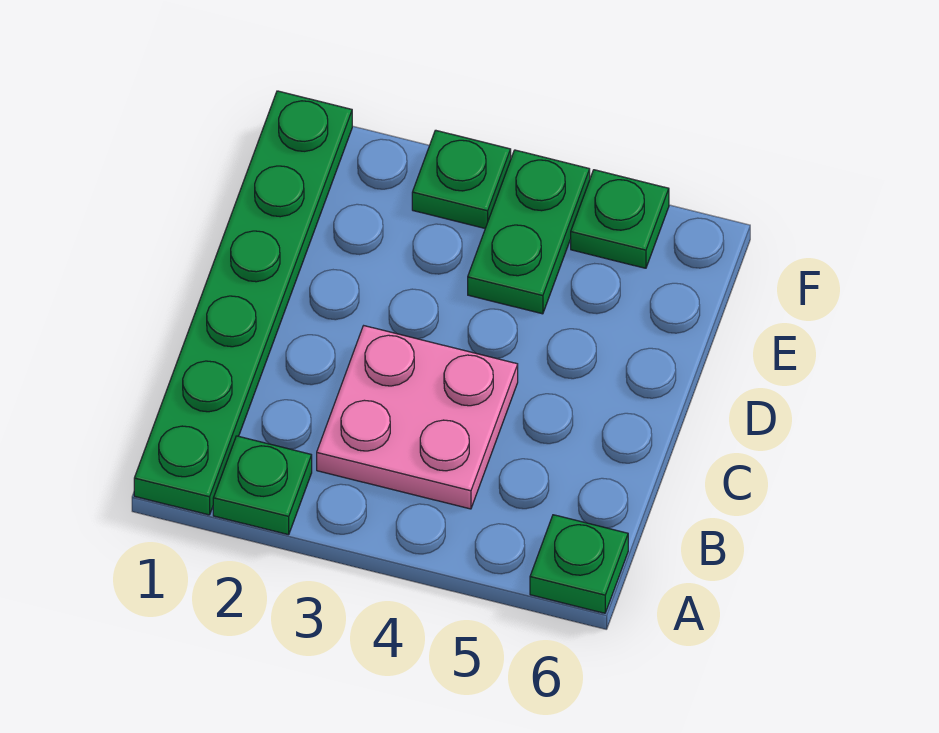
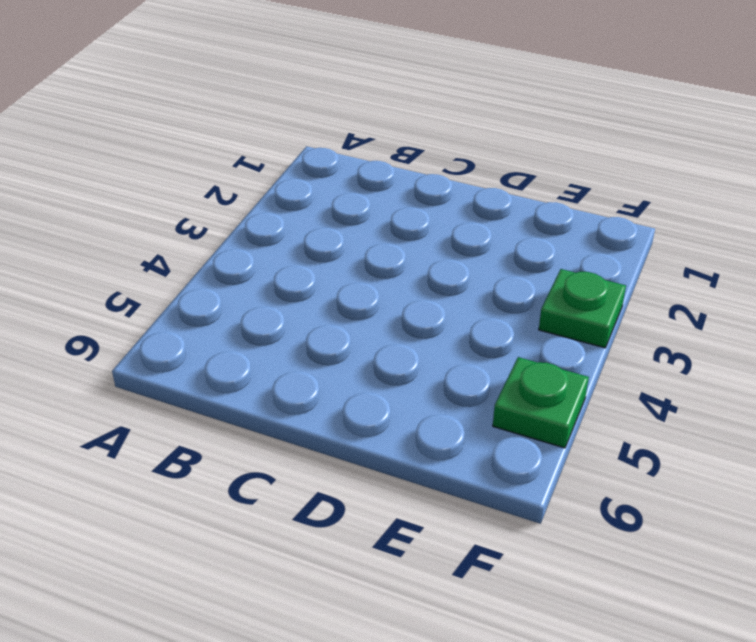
none -> green plate A1:F1 level 1
none -> green plate A2 level 1

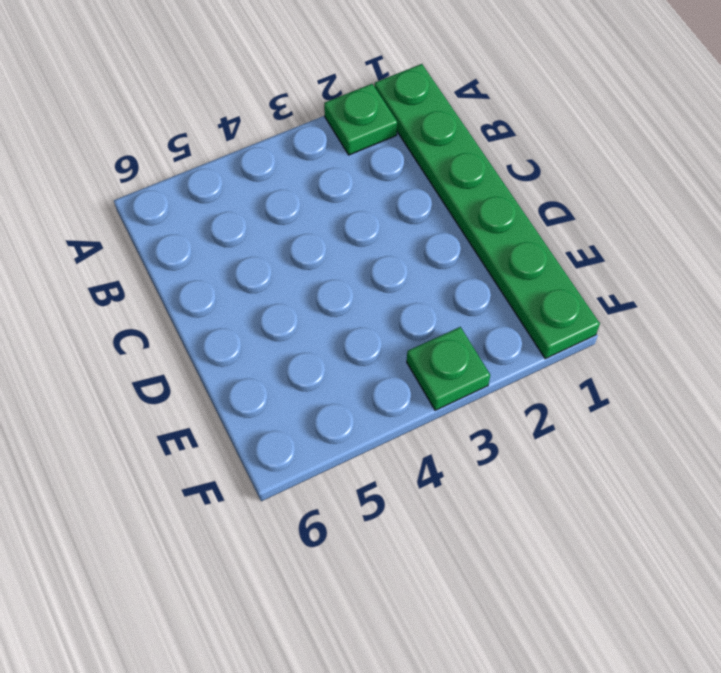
none -> green plate A6 level 1
none -> pink plate B3:C4 level 1

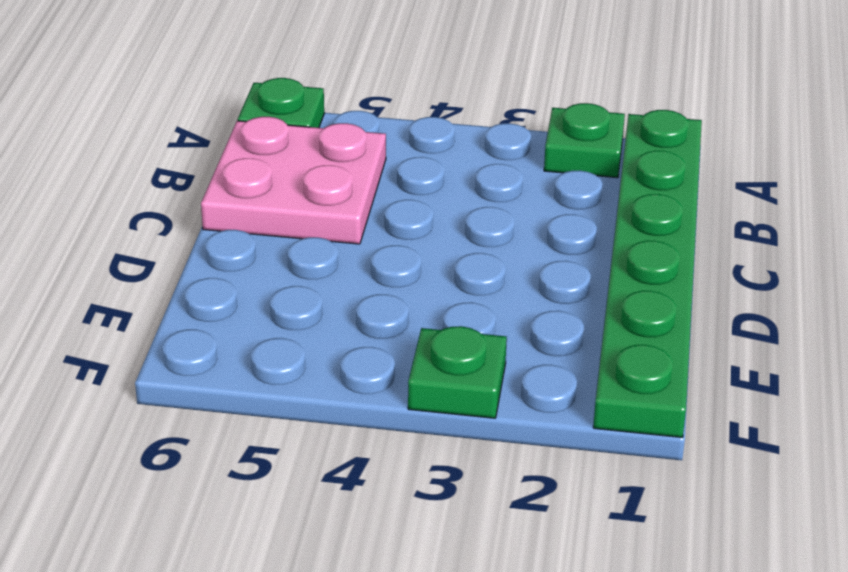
pink plate B5:C6 level 1 -> pink plate B3:C4 level 1
none -> green plate E4:F4 level 1
none -> green plate F5 level 1

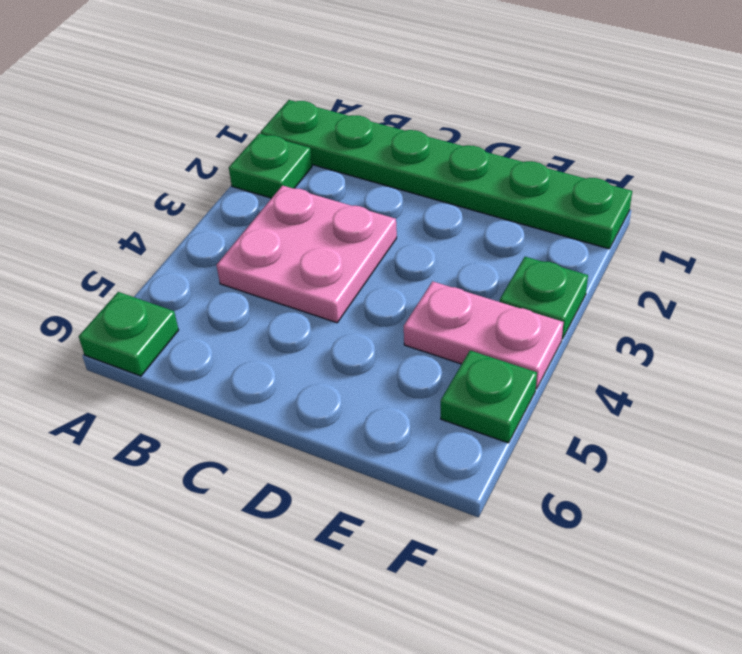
pink plate E4:F4 level 1 -> green plate E4:F4 level 1

